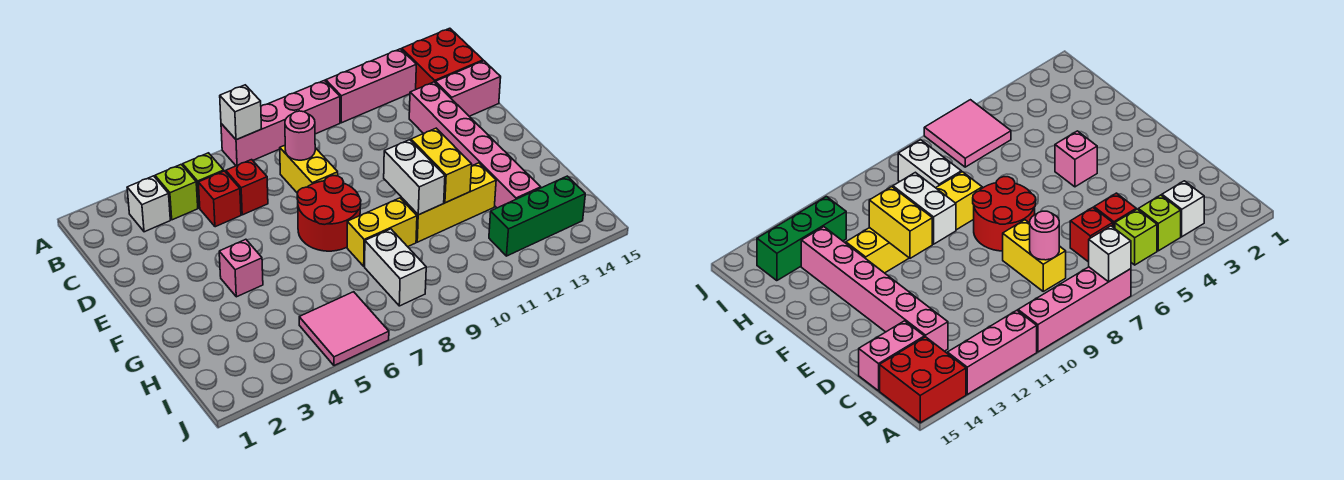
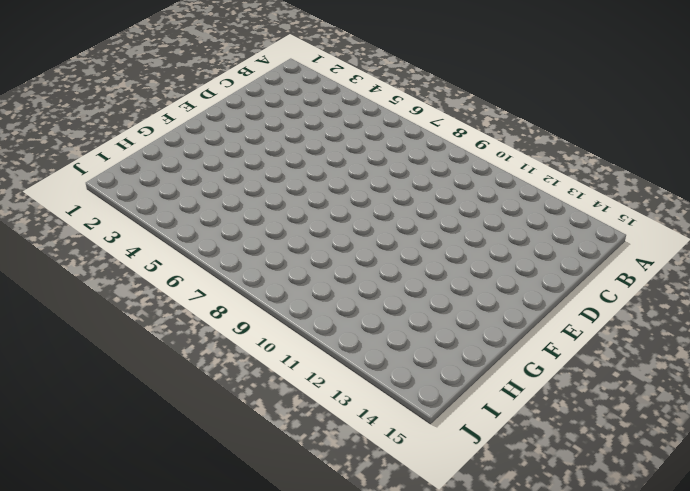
none -> pink brick A7:A10 level 1
none -> pink brick A11:A13 level 1
none -> red brick A14:B15 level 1

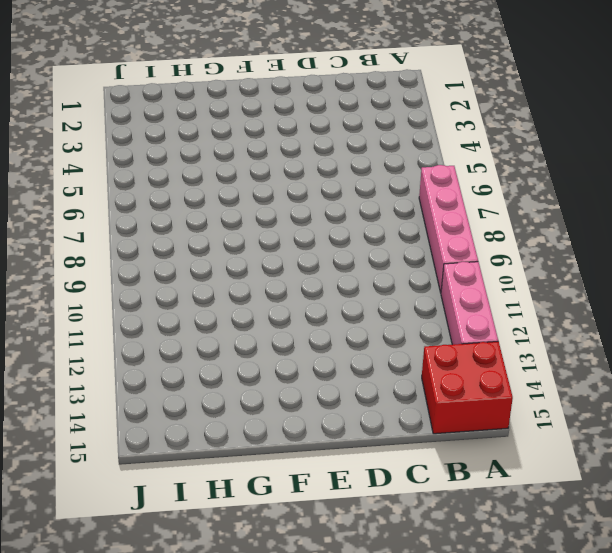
none -> white brick B3 level 1
none -> lime brick B4 level 1
none -> lime brick B5 level 1

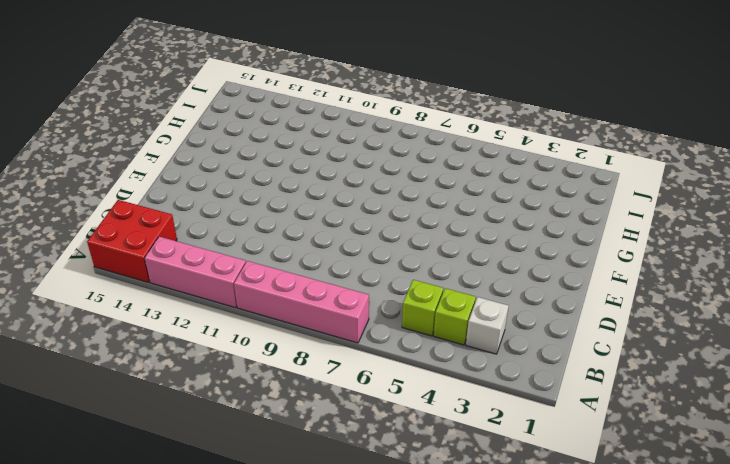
none -> red brick C5 level 1
none -> red brick C6 level 1
none -> yellow brick C8:D8 level 1

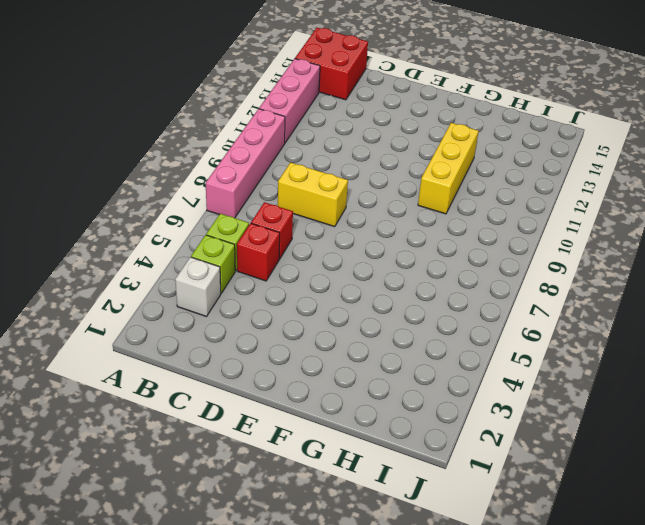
none -> pink brick C13:H13 level 1
none -> pink brick C14:C15 level 1
none -> red round brick E7:F8 level 1

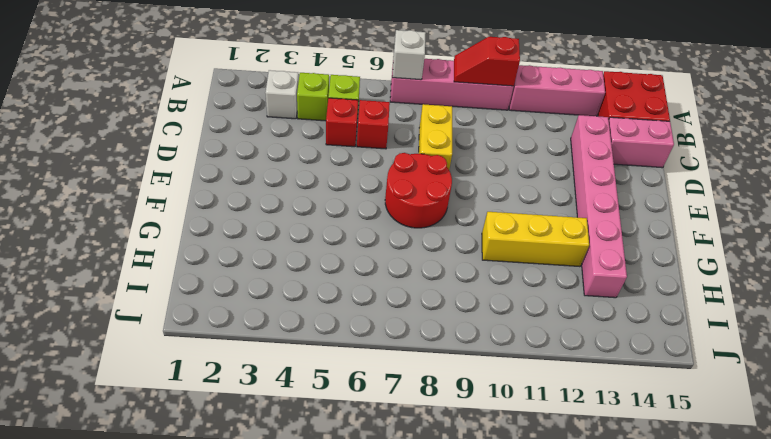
red slope A9:A10 level 2 top 10 -> none
none -> pink brick F4 level 1
none -> yellow brick G8:G9 level 1
none -> white brick H8:I8 level 1

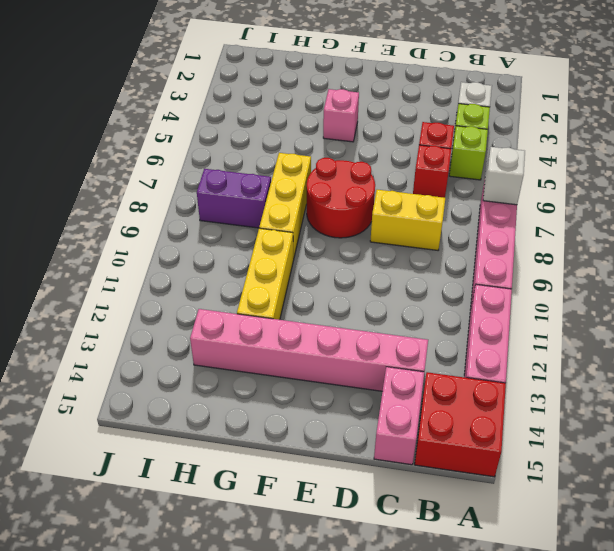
yellow brick G7:G9 level 1 -> yellow brick G8:G9 level 1
purple brick H8:I8 level 1 -> white brick H8:I8 level 1
none -> pink tile I5:J6 level 1
none -> green brick I12:I14 level 1
none -> pink round brick C8 level 2

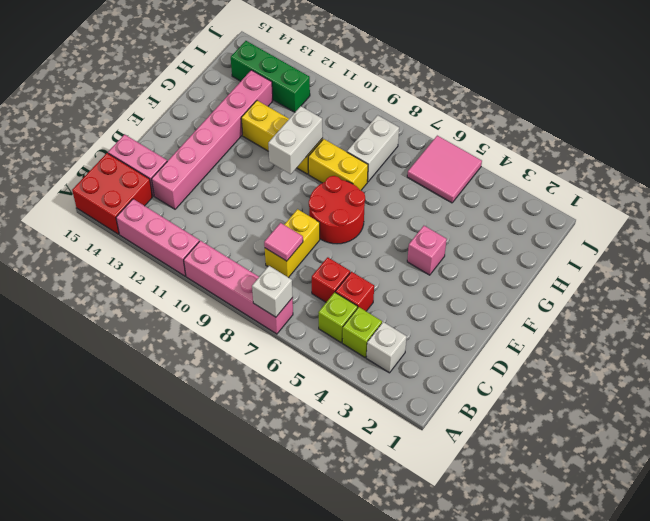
pink tile C8 level 2 -> pink round brick C8 level 2
none -> yellow brick F11:G11 level 2

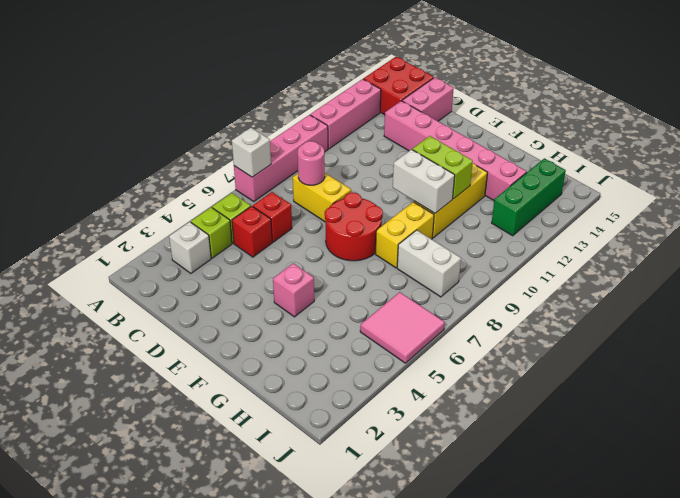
lime brick F11:G11 level 2 -> yellow brick F11:G11 level 2

